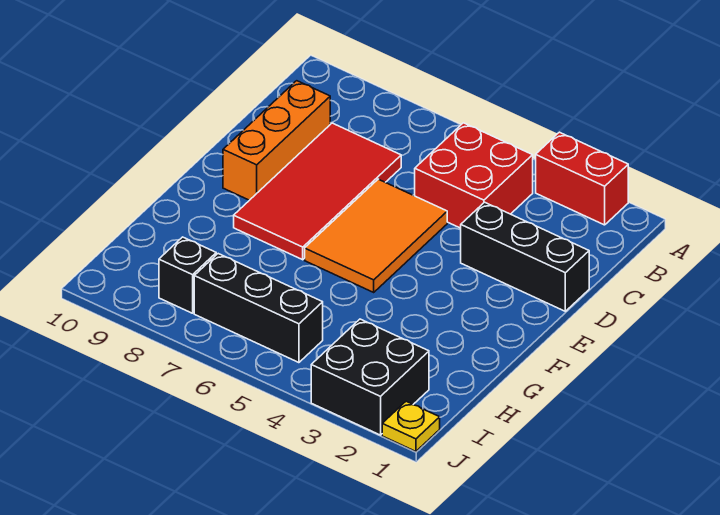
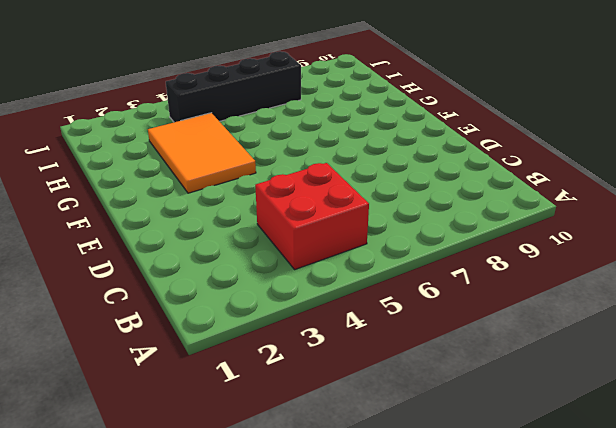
orange tile F3:H4 level 1 -> orange tile D5:F6 level 1
black brick I4:I7 level 1 -> black brick I5:I7 level 1
none -> red brick A2:A3 level 1
none -> red tile C7:F8 level 1

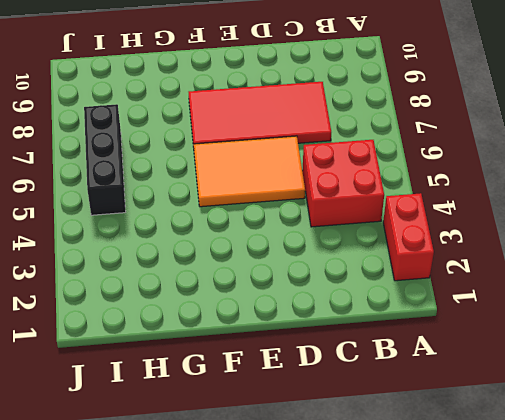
none -> orange brick C9:E9 level 1
none -> black brick D1:D3 level 1

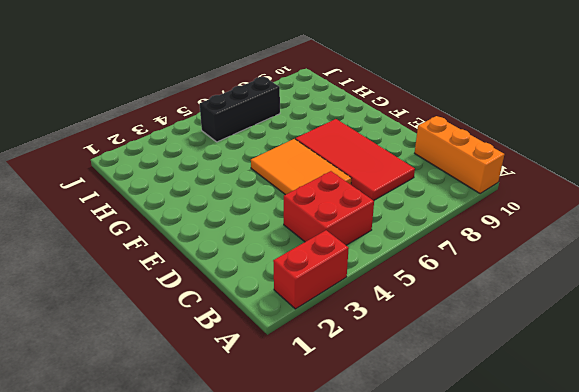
orange brick A10:C10 level 1 -> orange brick C9:E9 level 1
none -> black brick D1:D3 level 1
none -> black brick I2:J3 level 1

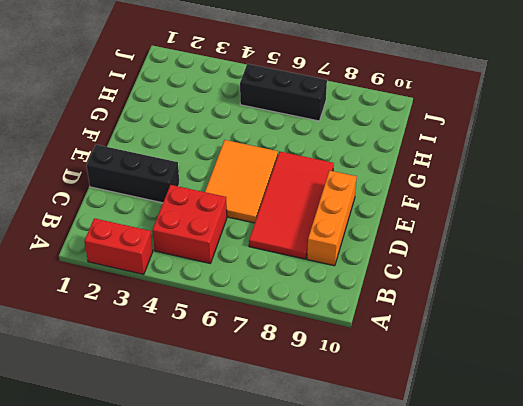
none -> black brick I2:J3 level 1
none -> black brick I8 level 1

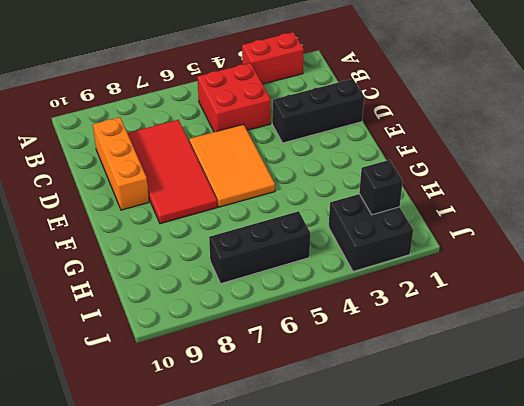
black brick I2 level 2 -> black brick I8 level 1
none -> yellow plate J1 level 1

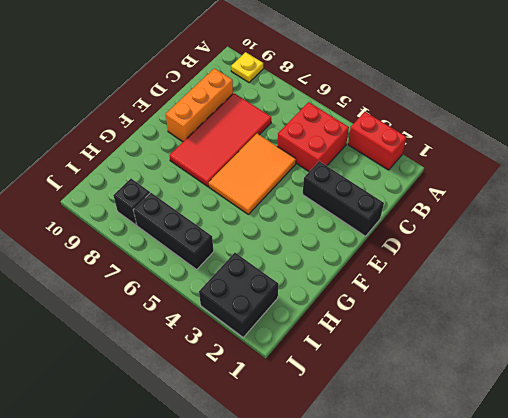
yellow plate A9 level 1 -> yellow plate J1 level 1

